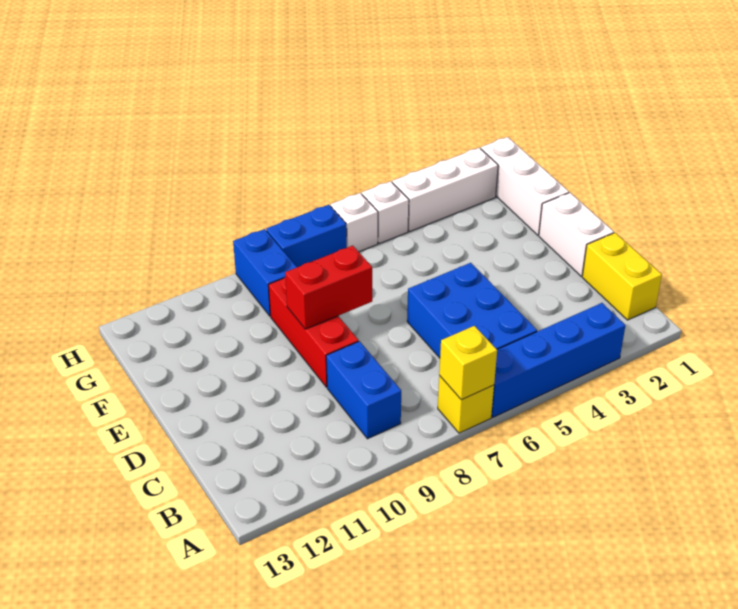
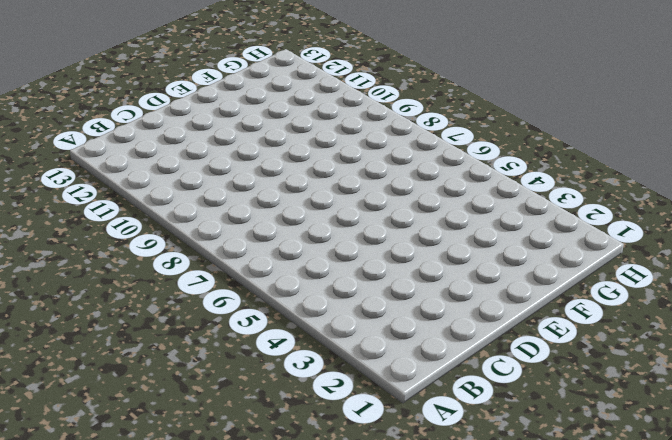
none -> blue brick A3:A6 level 1
none -> yellow brick A7 level 1
none -> yellow brick B1:C1 level 1

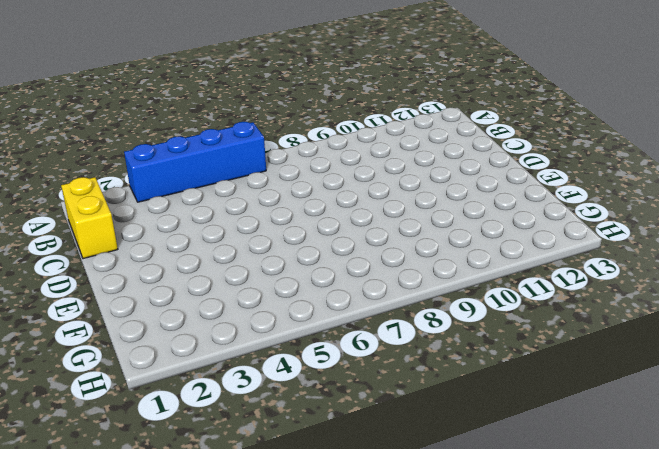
none -> yellow brick A7 level 1
none -> blue brick B5:D6 level 1
none -> blue brick B9:C9 level 1

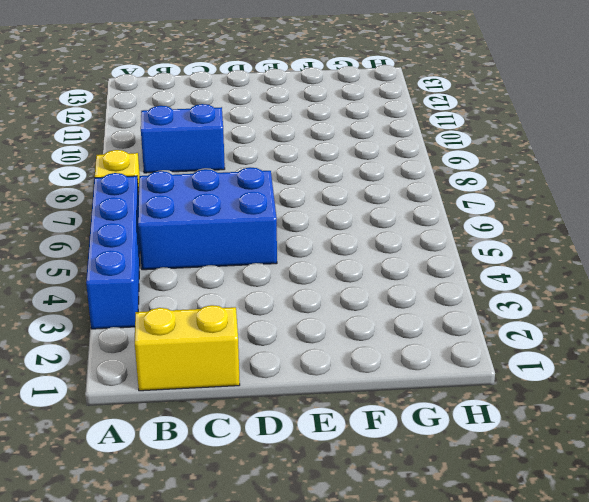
none -> white brick D1:E1 level 1
none -> red brick D9:F9 level 1
none -> white brick F1:H1 level 1

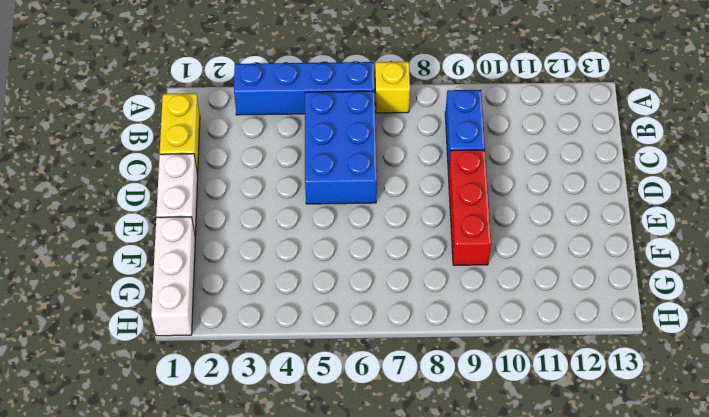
none -> blue brick G9:H9 level 1
none -> white brick H2:H4 level 1
none -> white brick H5 level 1

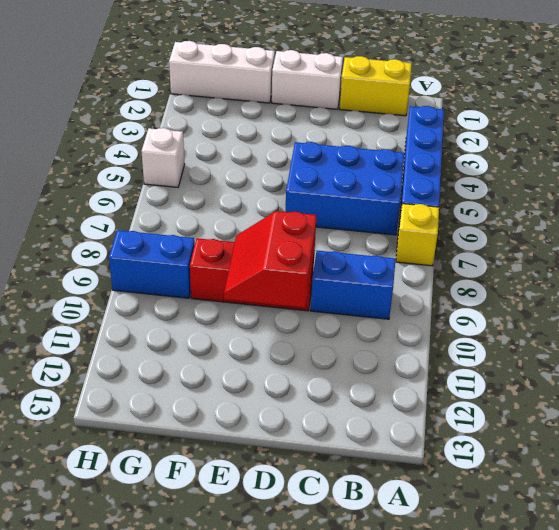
red slope D9:E10 level 2 top D -> red brick E8:E9 level 2
none -> white brick H2:H4 level 1
none -> white brick H6 level 1
none -> blue brick H7:H8 level 1

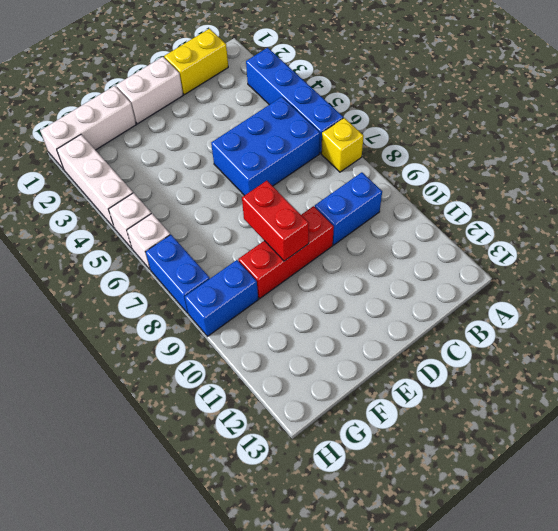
none -> yellow brick A7 level 2

